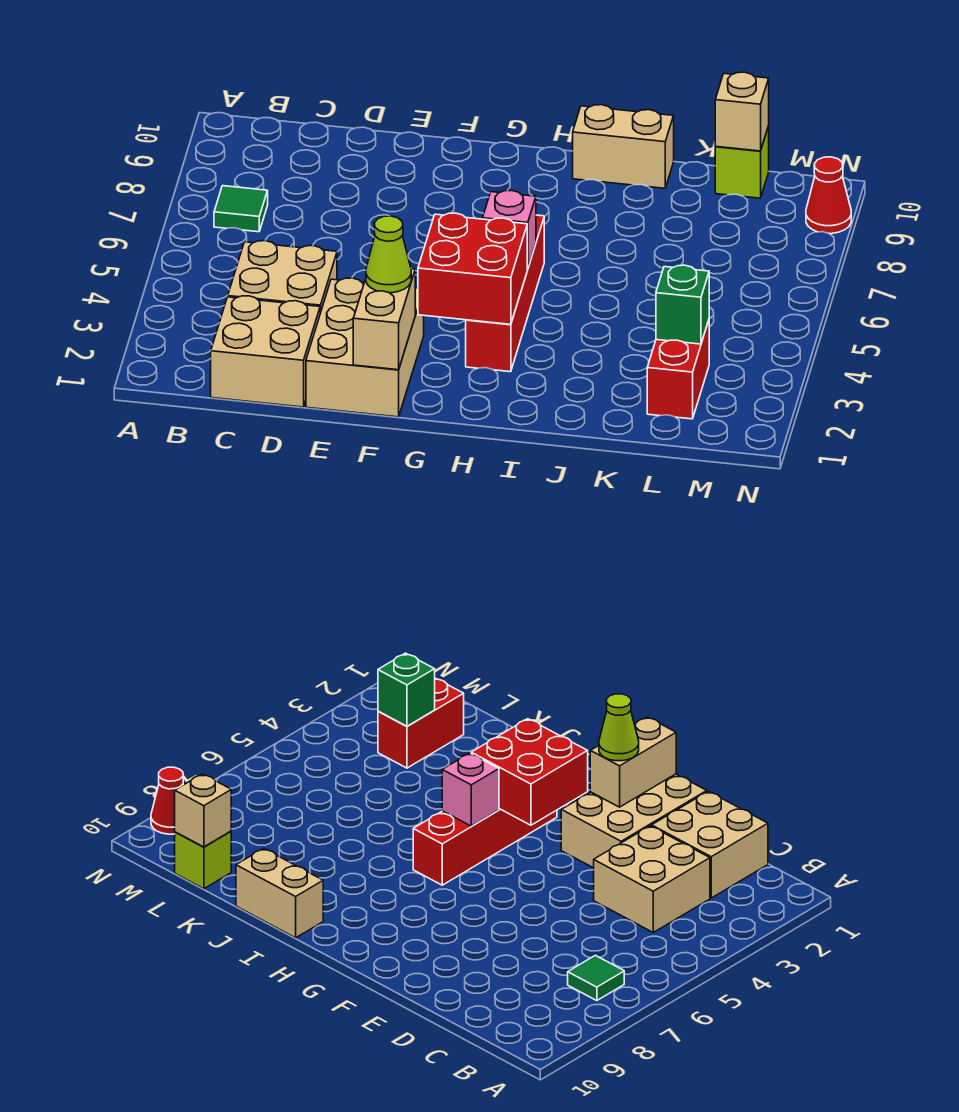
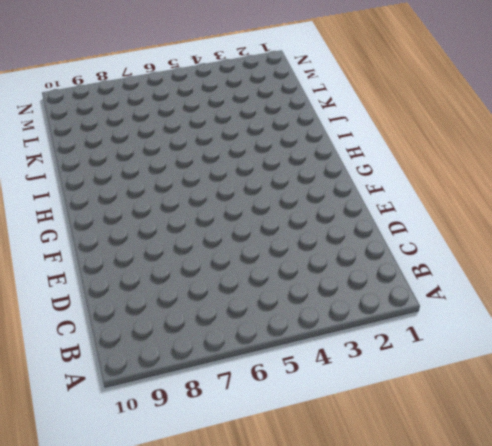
none -> green tile B7 level 1
none -> tan brick C1:D2 level 1
none -> tan brick C3:D4 level 1

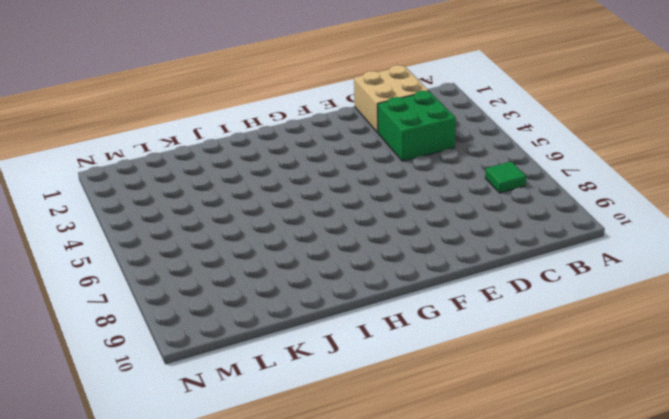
green brick C3:D4 level 1 -> tan brick C3:D4 level 1
none -> tan brick E1:F3 level 1
none -> red brick H3:H6 level 1
none -> tan brick I10:J10 level 1

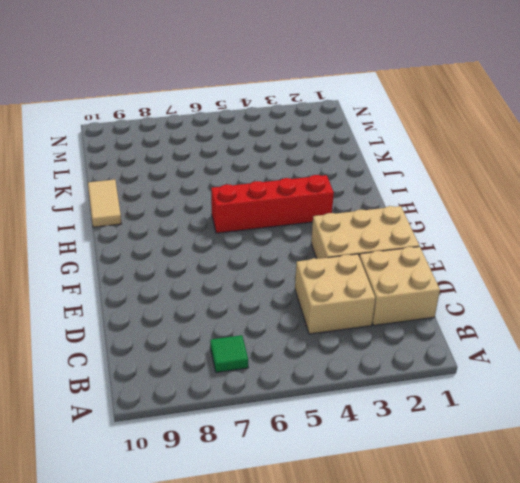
tan tile I10:J10 level 1 -> tan brick I10:J10 level 1
none -> red brick L2:L3 level 1
none -> lime brick L10 level 1
none -> red cone N9 level 1

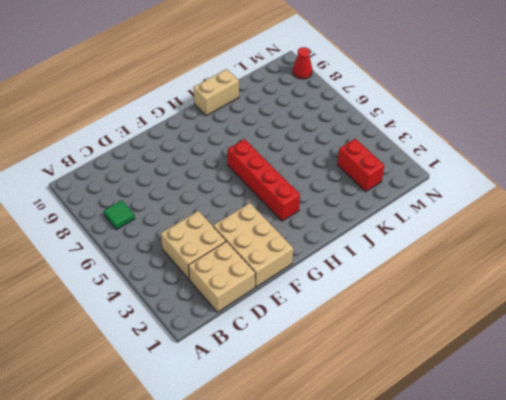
none -> lime brick L10 level 1
none -> tan brick F1:F2 level 2
none -> red brick G3:H4 level 2

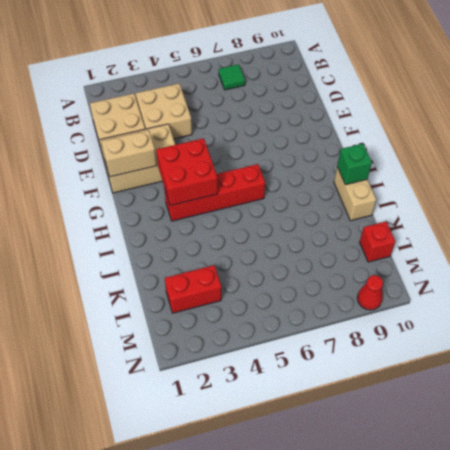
green brick I10 level 2 -> green brick L3 level 2
red brick L10 level 1 -> lime brick L10 level 1
none -> pink brick H5 level 2
none -> tan brick L10 level 2
none -> lime cone F2 level 3

